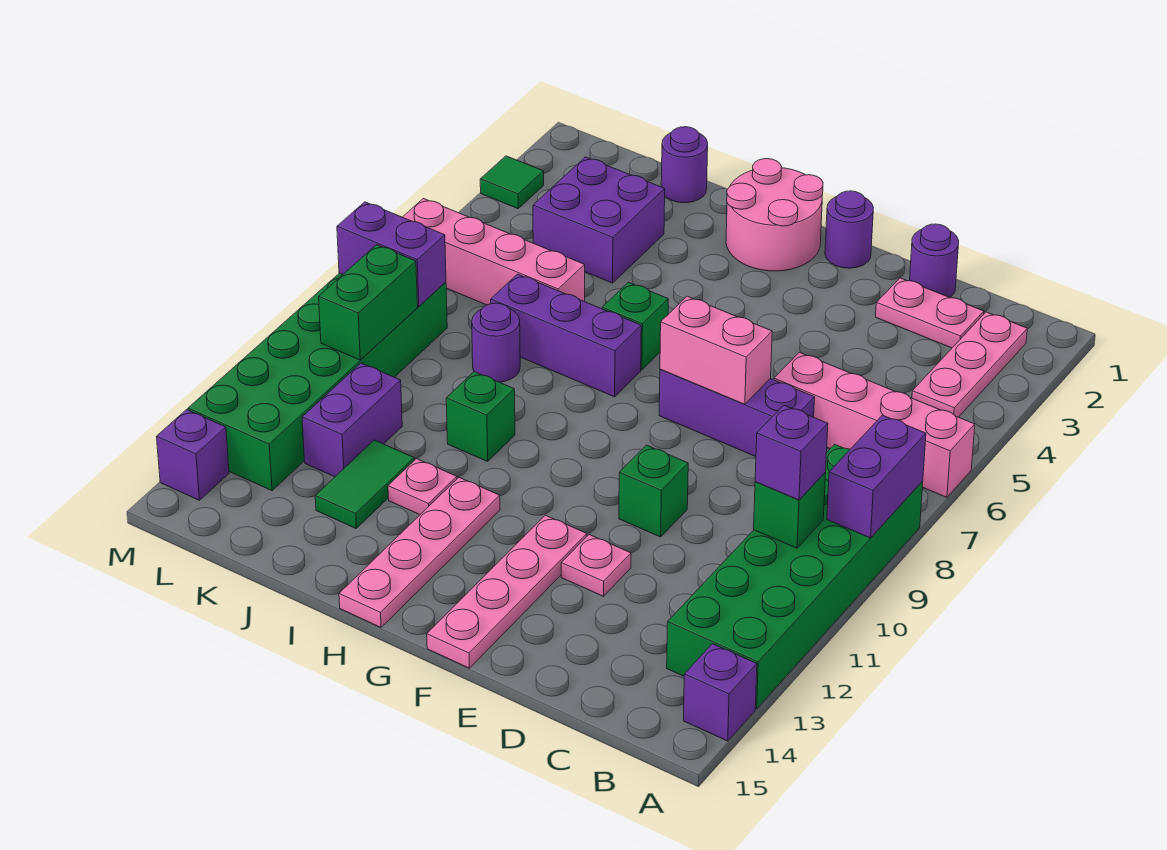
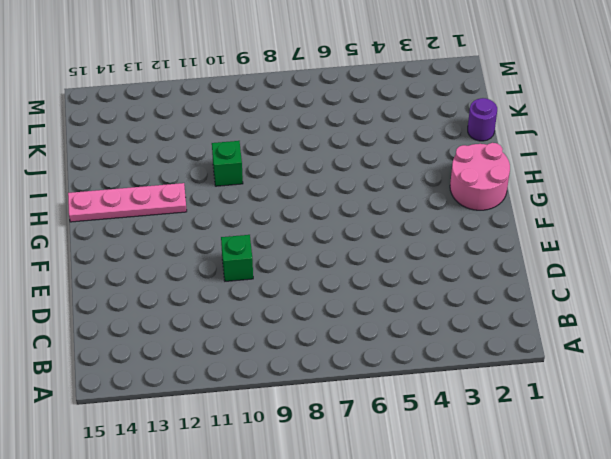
none -> pink brick A6:D6 level 1
none -> green brick A8:B13 level 1
none -> purple brick A14 level 1
none -> pink plate B2:B4 level 1

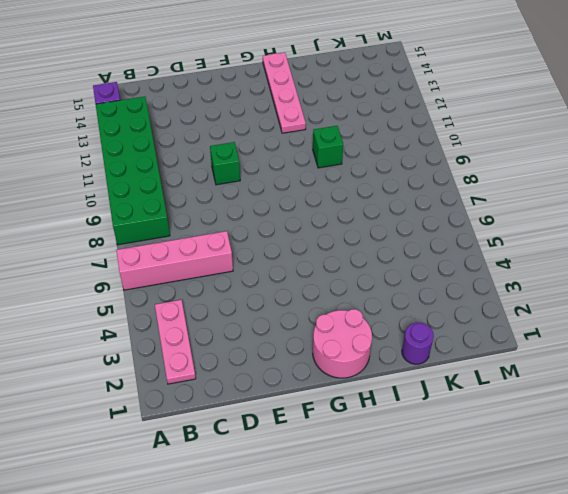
none -> pink plate C2:D2 level 1
none -> purple round brick D1 level 1
none -> purple brick D7:F7 level 1
none -> pink plate E12 level 1

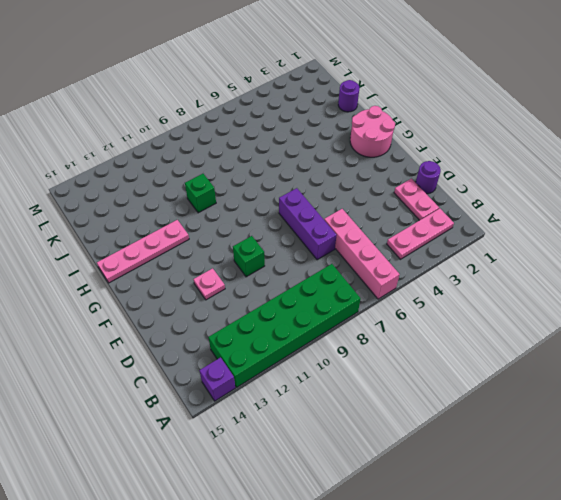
none -> purple round brick F1 level 1
none -> pink plate F12:F15 level 1
none -> green brick H6 level 1
none -> purple brick H7:J7 level 1

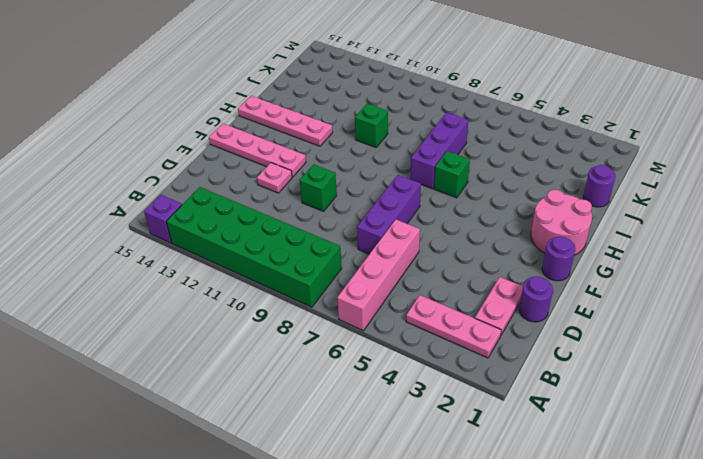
none -> pink plate I12 level 1
none -> purple brick J3:K4 level 1
none -> pink brick J6:M6 level 1
none -> purple round brick J8 level 1

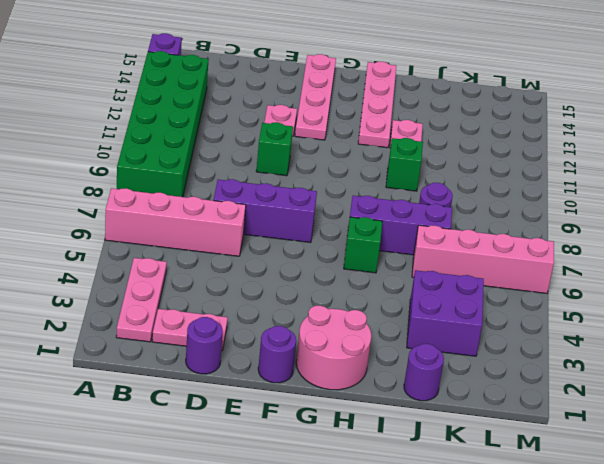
none -> green tile J12:J13 level 1
none -> purple brick K11:K12 level 1
none -> green brick L8:M13 level 1
none -> green tile M3 level 1

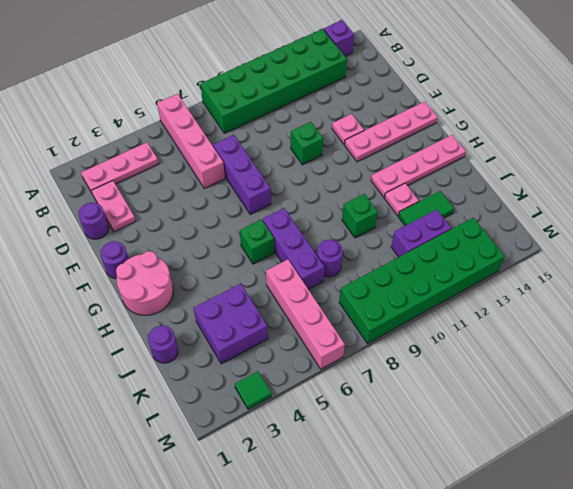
none -> purple brick M14 level 1
none -> purple brick A8:A9 level 2
none -> green brick B10 level 2
none -> pink brick E7:F7 level 2

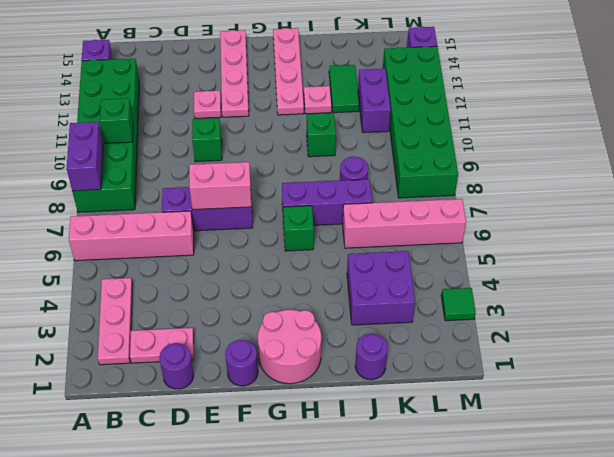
none -> purple brick L8:M8 level 2
none -> green brick L9:L10 level 2
none -> purple brick B10 level 3

